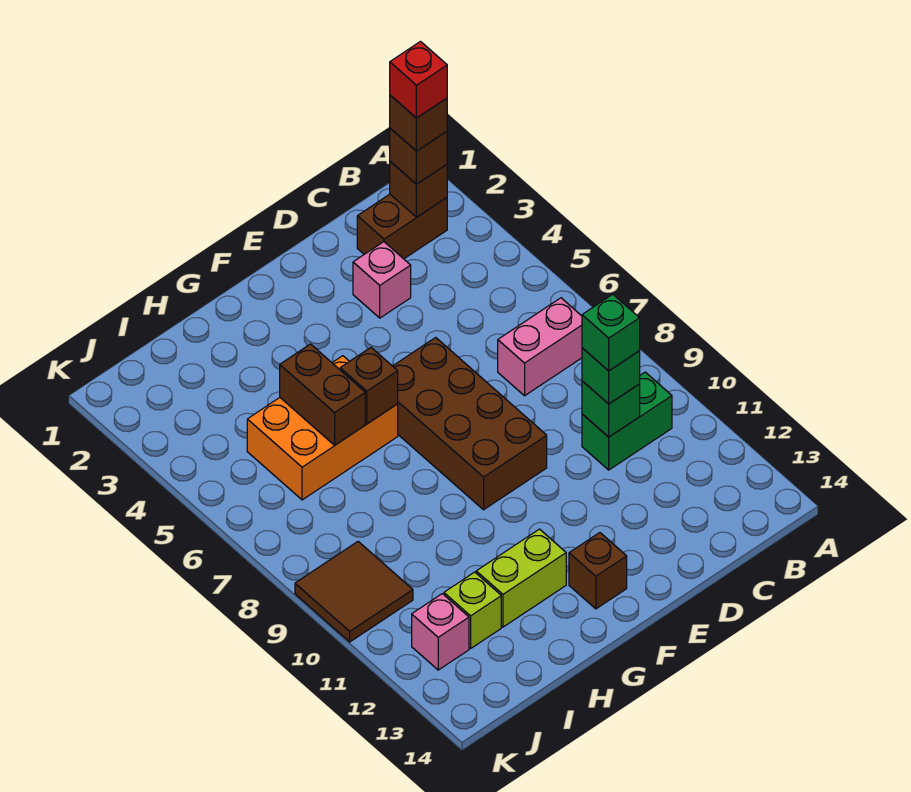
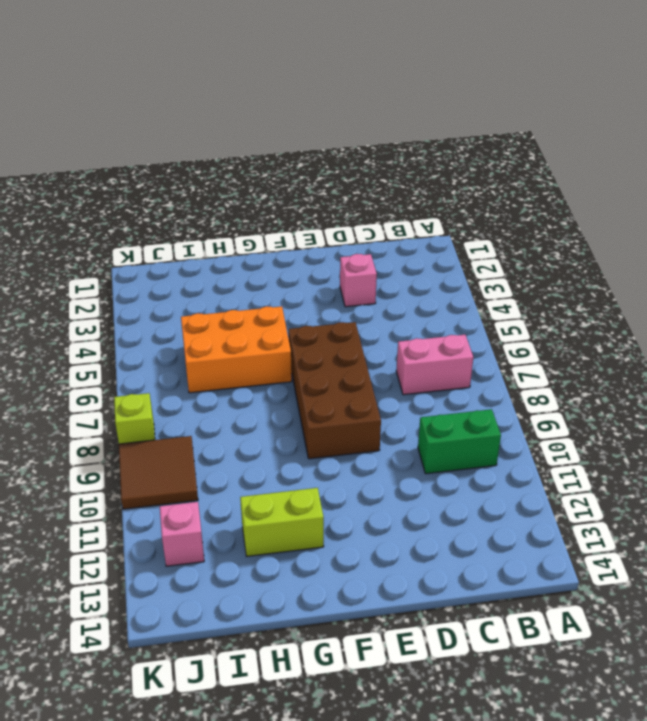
lime brick K8 level 1 -> lime brick I12 level 1
none -> brown brick B2:C2 level 1
none -> brown brick F13 level 1
none -> brown brick B2 level 2

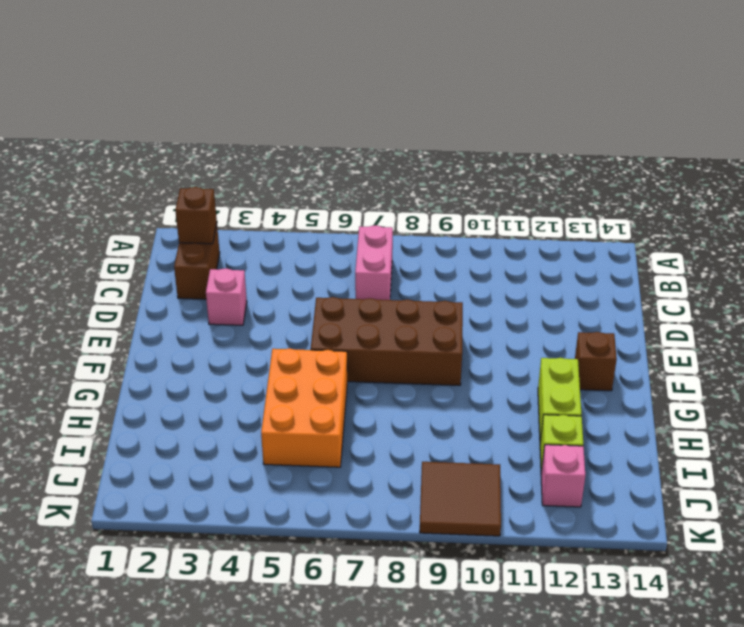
none -> green brick B10:C10 level 1
none -> green brick C10 level 2
none -> brown brick G6 level 2

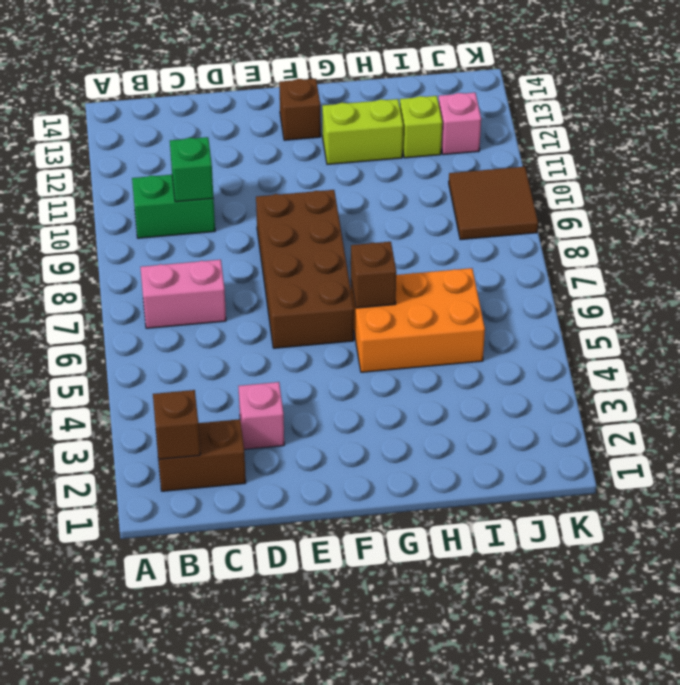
none -> brown brick H5:H6 level 2
none -> brown brick B2 level 3
none -> green brick C10 level 3

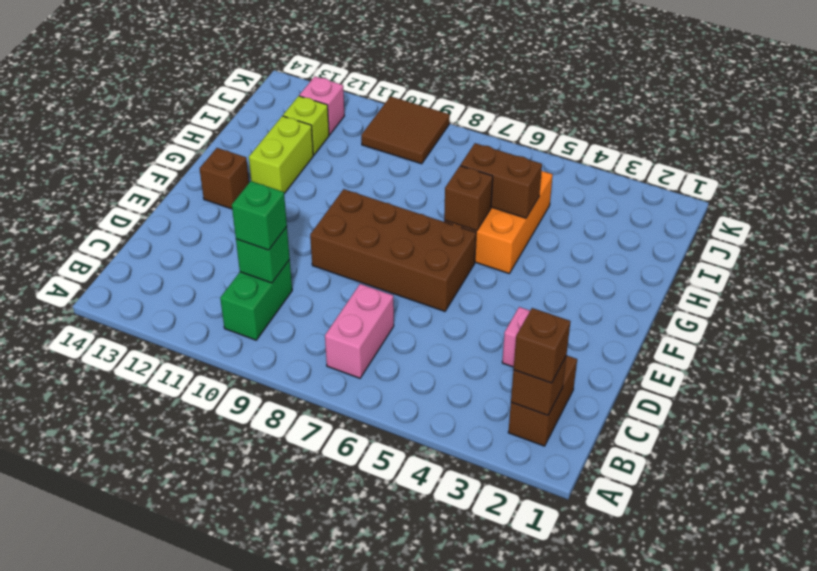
none -> brown brick B2 level 4
none -> green brick C10 level 4
none -> red brick B2 level 5

